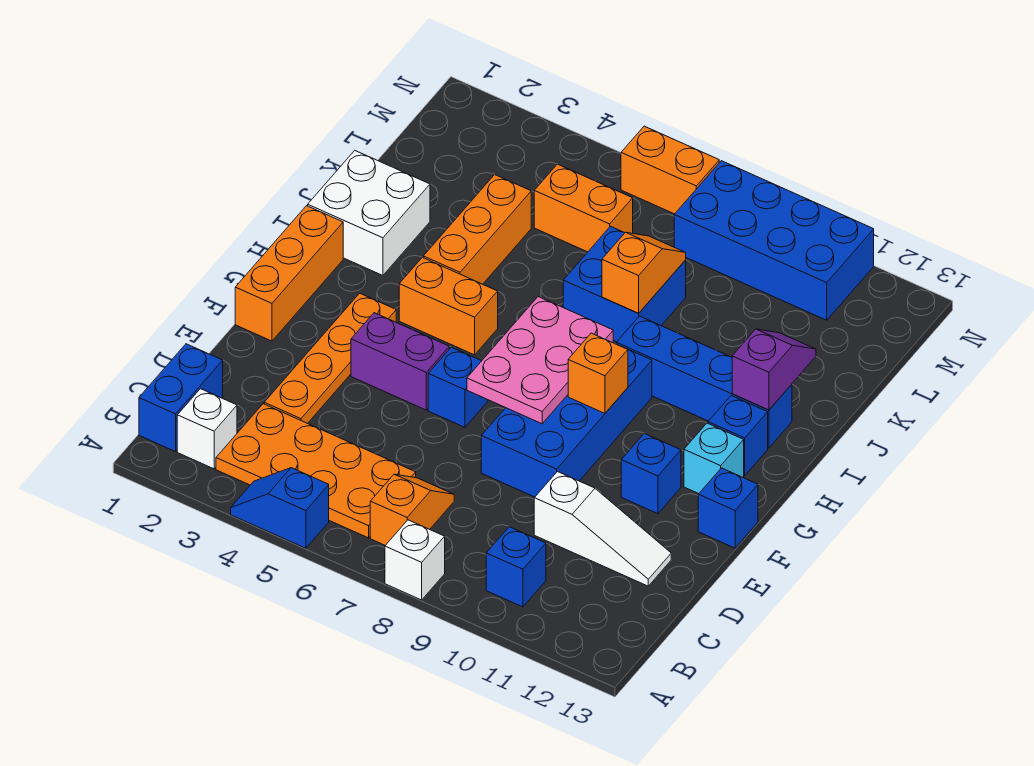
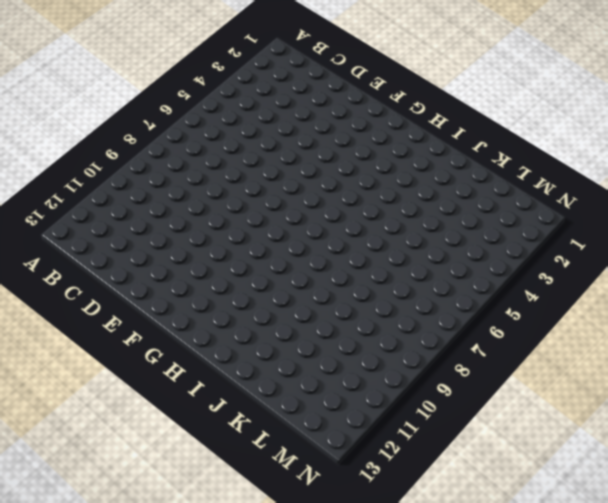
none -> blue slope A4:A5 level 1 top 5
none -> white brick A8 level 1
none -> blue brick B1:C1 level 1

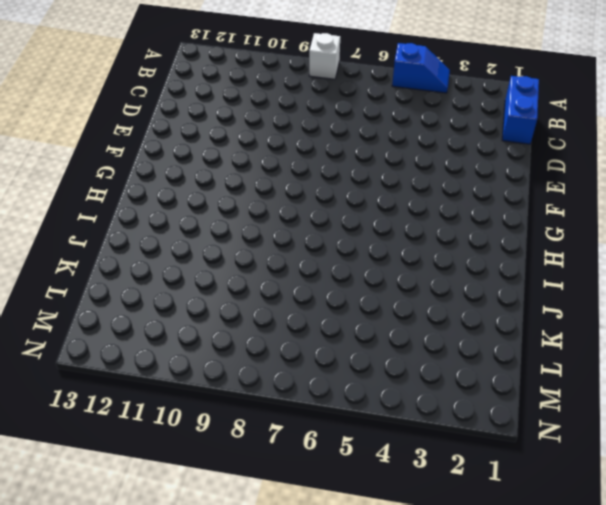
none -> white brick B2 level 1
none -> orange plate B3:C6 level 1
none -> orange slope B7:C7 level 1 top B

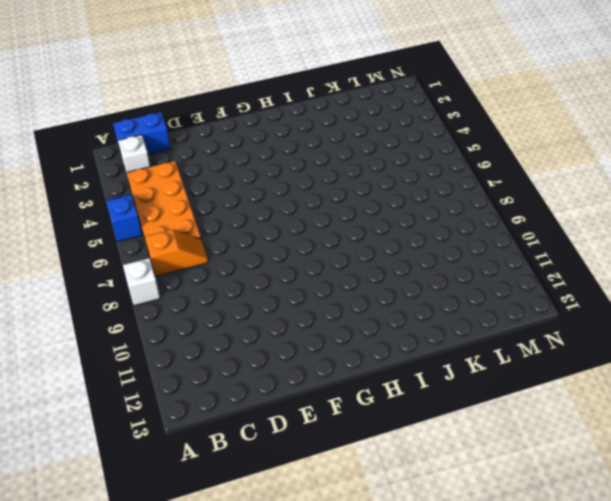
none -> blue brick B10 level 1
none -> orange plate D3:G3 level 1
none -> white slope D10:D12 level 1 top 10

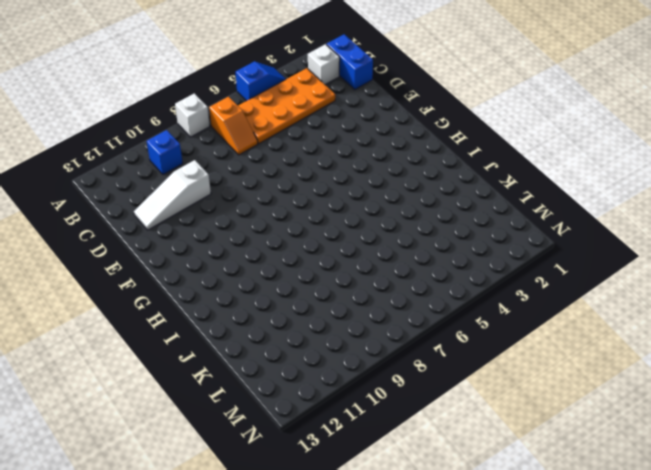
none -> orange plate D3:G3 level 1
none -> blue brick E8:H9 level 1
none -> orange brick F1:H1 level 1

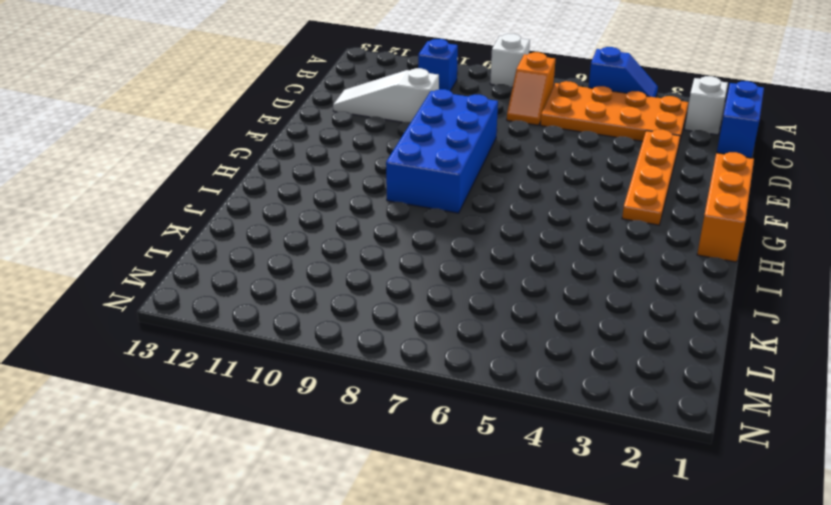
none -> purple brick F4:F5 level 1
none -> blue brick F6 level 1
none -> blue brick F11 level 1

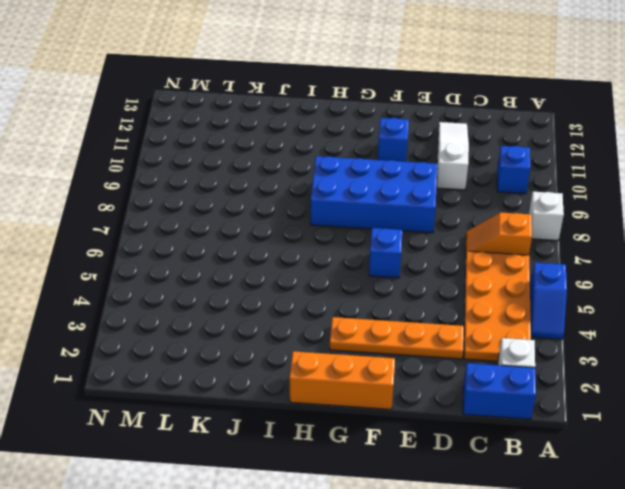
none -> purple brick F4:F5 level 1
none -> blue brick F13 level 1
none -> cyan brick G12 level 1

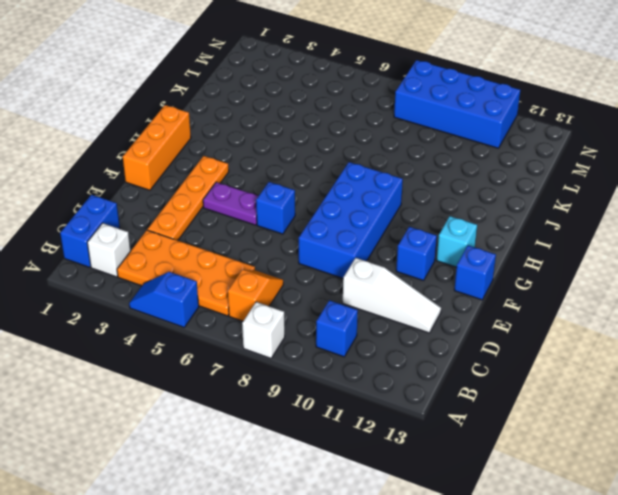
purple plate F4:F5 level 1 -> purple brick F4:F5 level 1
none -> orange brick H4:H5 level 1
none -> blue brick H12 level 1
none -> white brick I1:J2 level 1

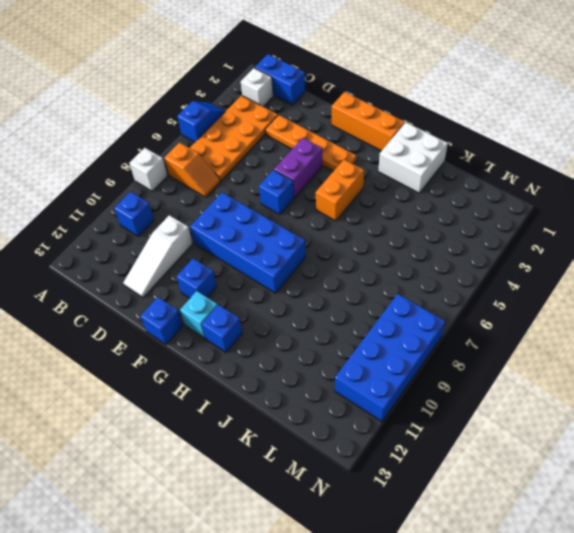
none -> orange brick I4:K4 level 1
none -> blue brick I9:I12 level 1
none -> blue brick J7:K8 level 1

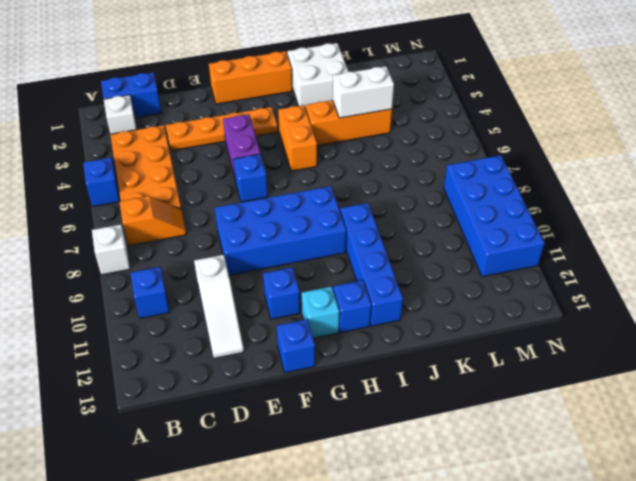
white brick J4:K4 level 2 -> none
none -> blue brick J7:K8 level 1
none -> orange brick L5:L6 level 1
none -> orange brick N6:N7 level 1

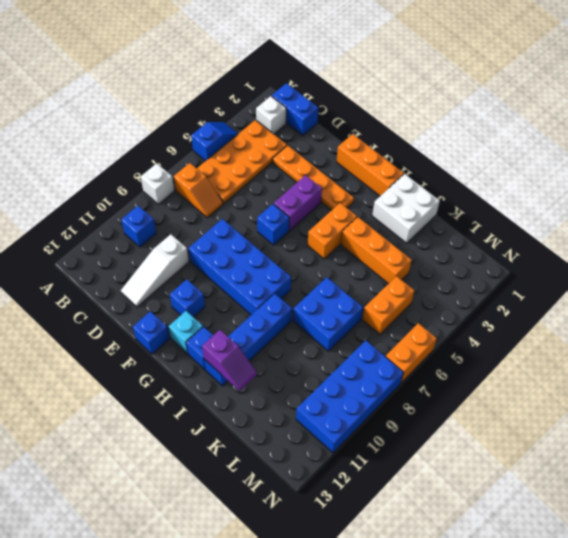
none -> pink plate F7:H8 level 2
none -> orange brick G9 level 2
none -> orange slope J8:K8 level 2 top J

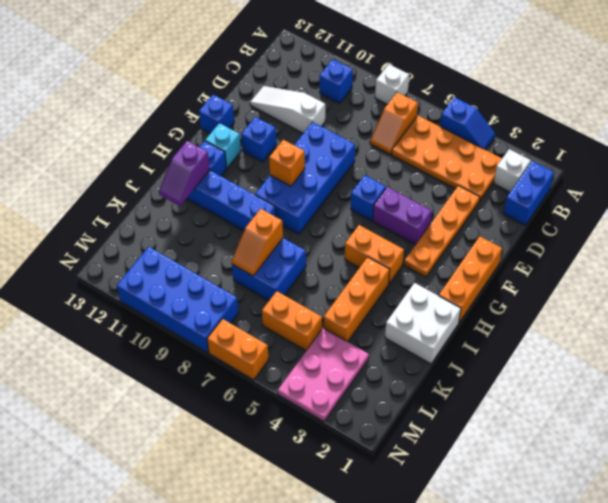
pink plate L3:N4 level 1 -> pink plate F7:H8 level 2

